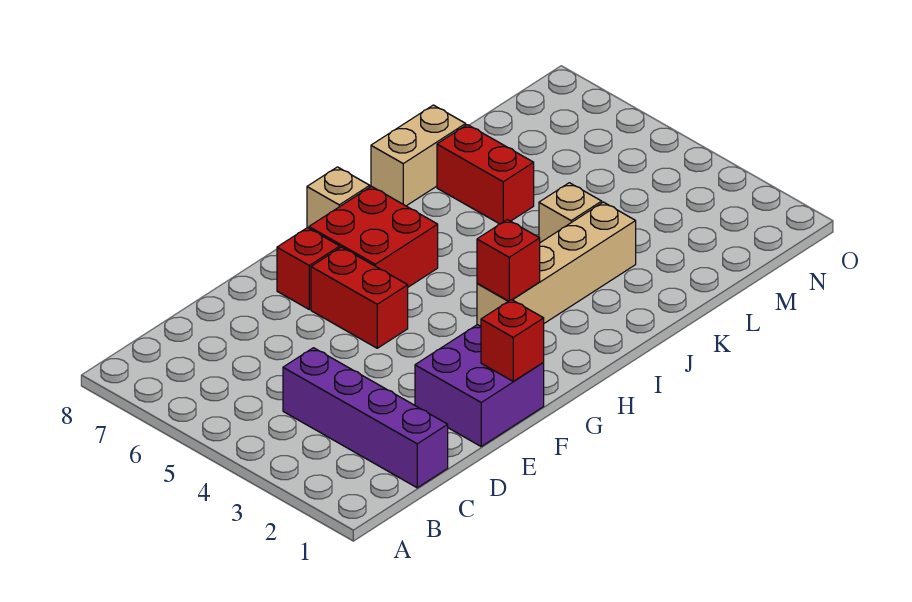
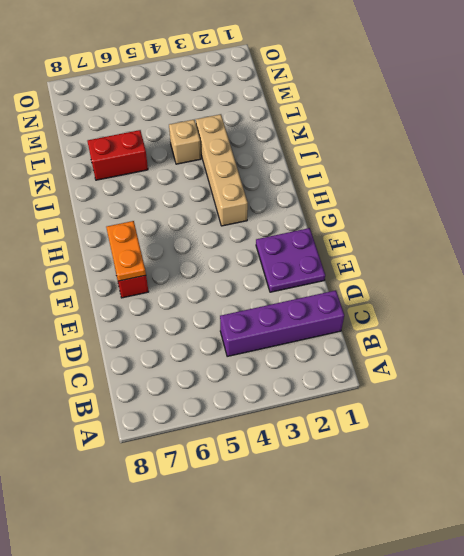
purple plate E1:F2 level 1 -> purple brick E1:F2 level 1
orange plate F7:G7 level 2 -> none
none -> red brick F5:F6 level 1
none -> red brick G6:H7 level 1
none -> tan brick H8 level 1

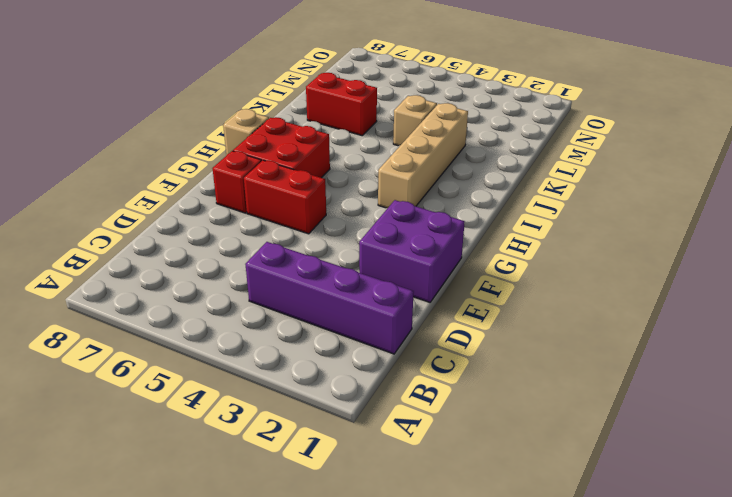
none -> tan brick J8:K8 level 1
none -> red brick F1 level 2
none -> red brick H3 level 2

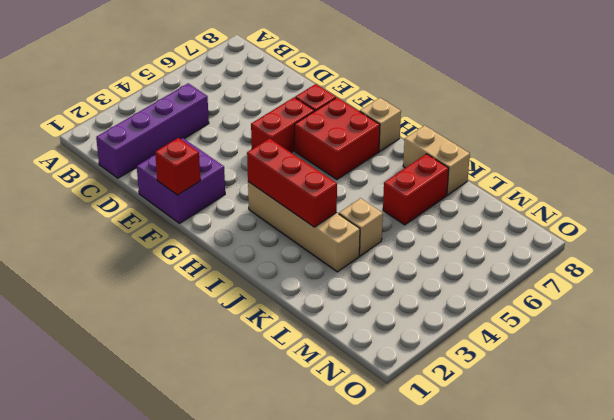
red brick H3:J3 level 2 -> red brick H3 level 2

